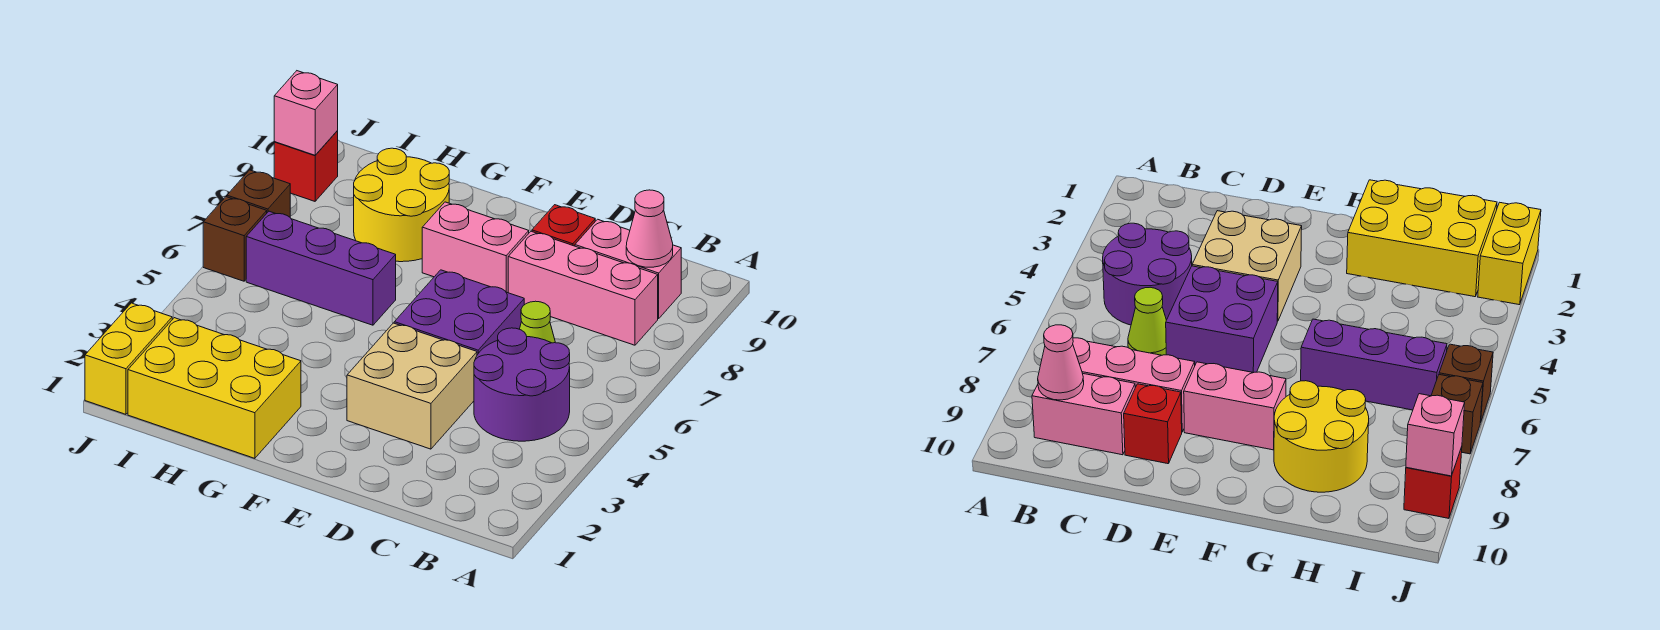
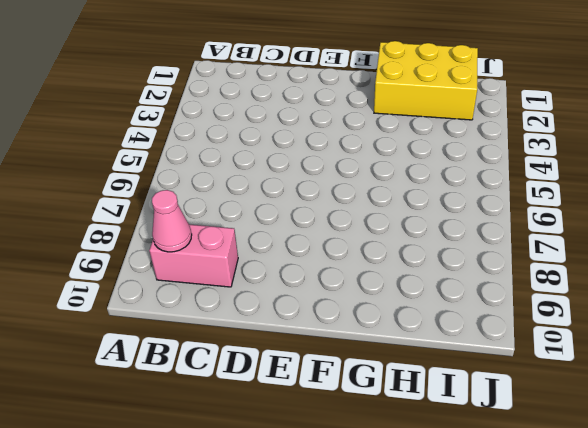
none -> purple round brick B4:C5 level 1
none -> pink brick B8:D8 level 1
none -> lime cone C6 level 1

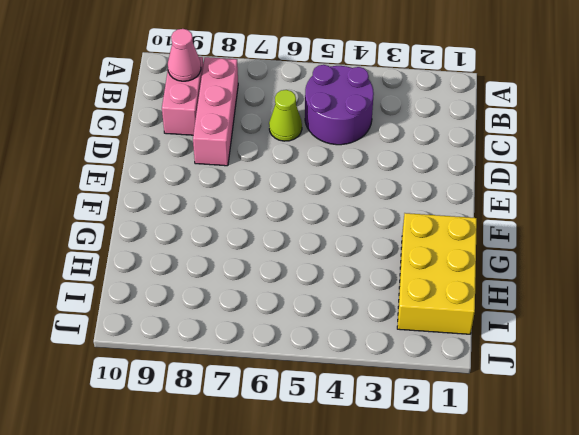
none -> tan brick D3:E4 level 1
none -> purple brick D5:E6 level 1
none -> red brick D9 level 1

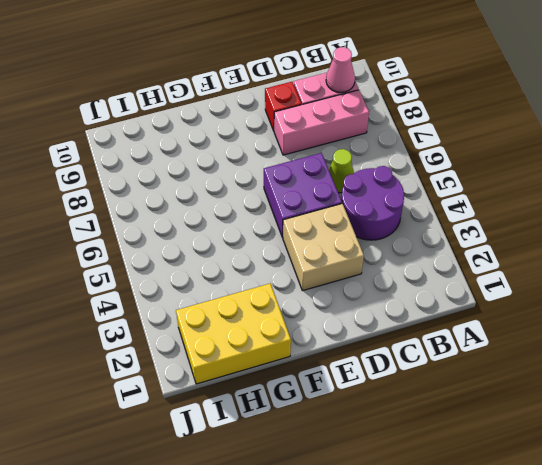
none -> pink brick E8:F8 level 1
none -> purple brick G6:I6 level 1
none -> yellow round brick G8:H9 level 1

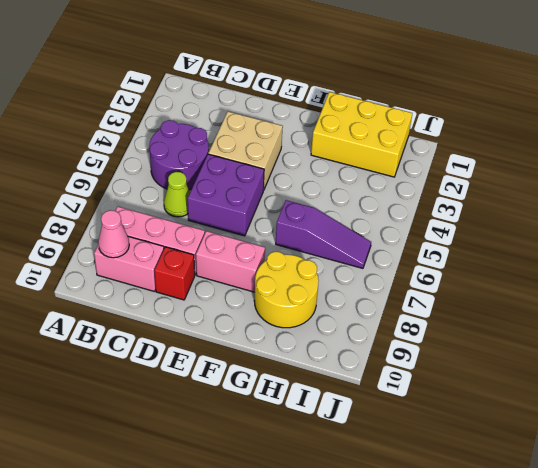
purple slope G6:I6 level 1 top G -> purple brick G6:I6 level 1
none -> yellow brick J1:J2 level 1
none -> brown brick J6 level 1
none -> brown brick J7 level 1

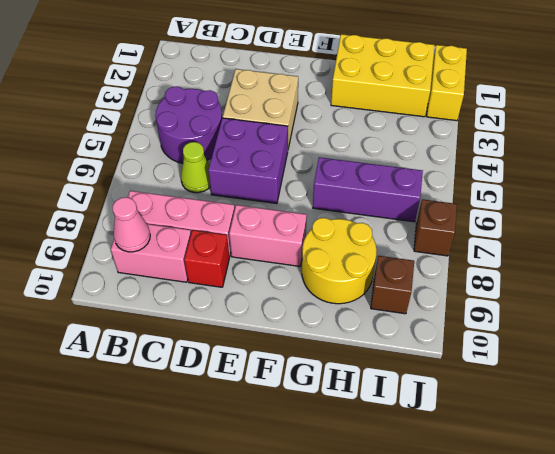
brown brick I9 level 1 -> brown brick J6 level 1
none -> red brick J9 level 1
none -> pink brick J9 level 2

